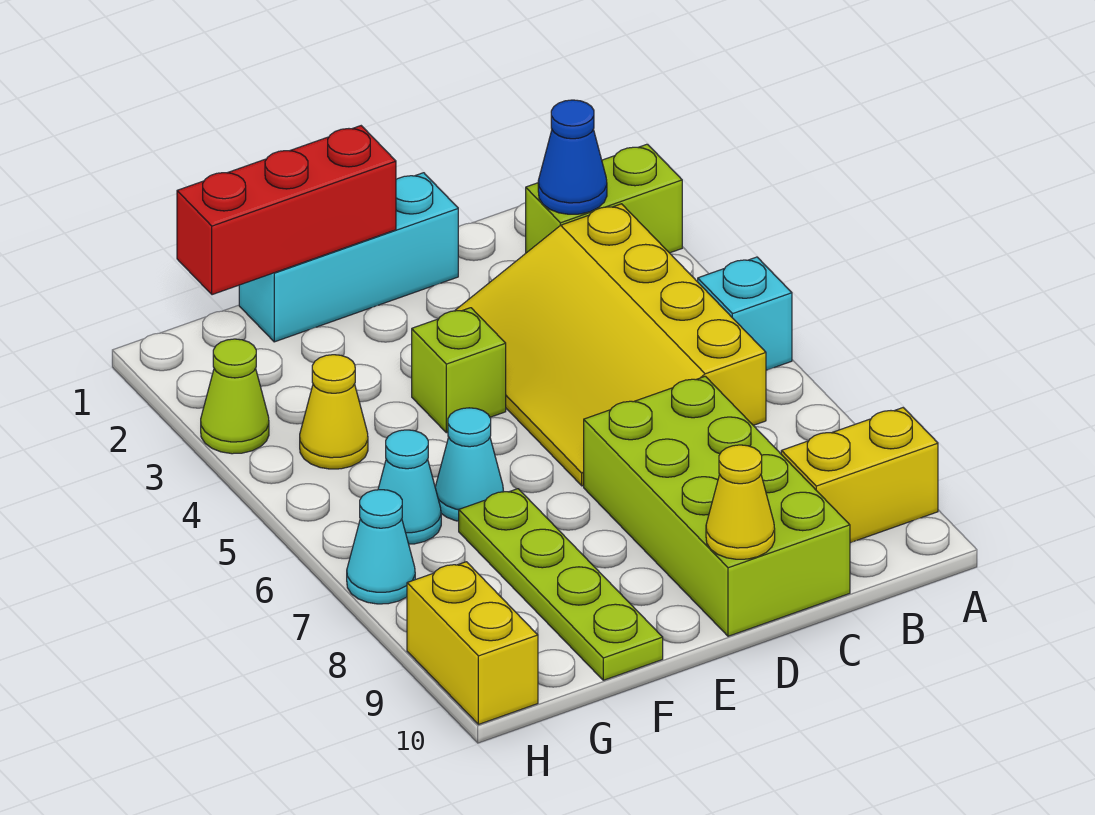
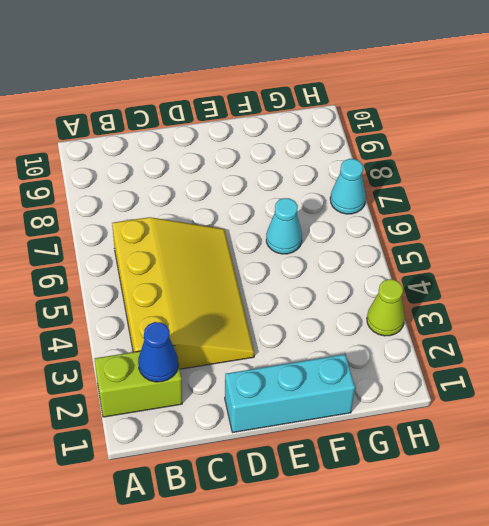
none -> cyan brick A5 level 1
none -> yellow brick A9:B9 level 1
none -> lime brick C7:D10 level 1

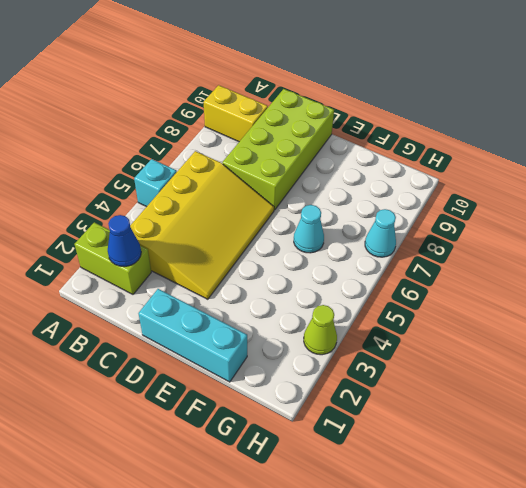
none -> lime brick E4 level 1
none -> lime plate F7:F10 level 1
none -> yellow cone G4 level 1

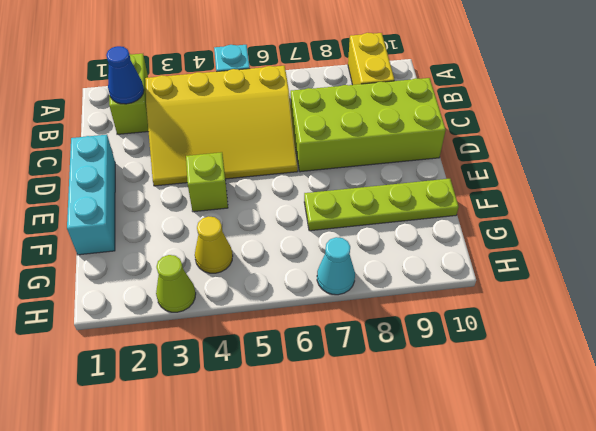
none -> cyan cone F6 level 1
none -> cyan cone G6 level 1
none -> yellow brick H9:H10 level 1

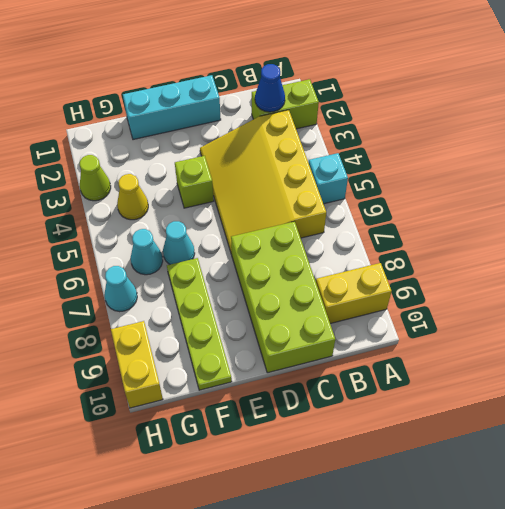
none -> yellow cone D10 level 2
none -> red brick E1:G1 level 2

